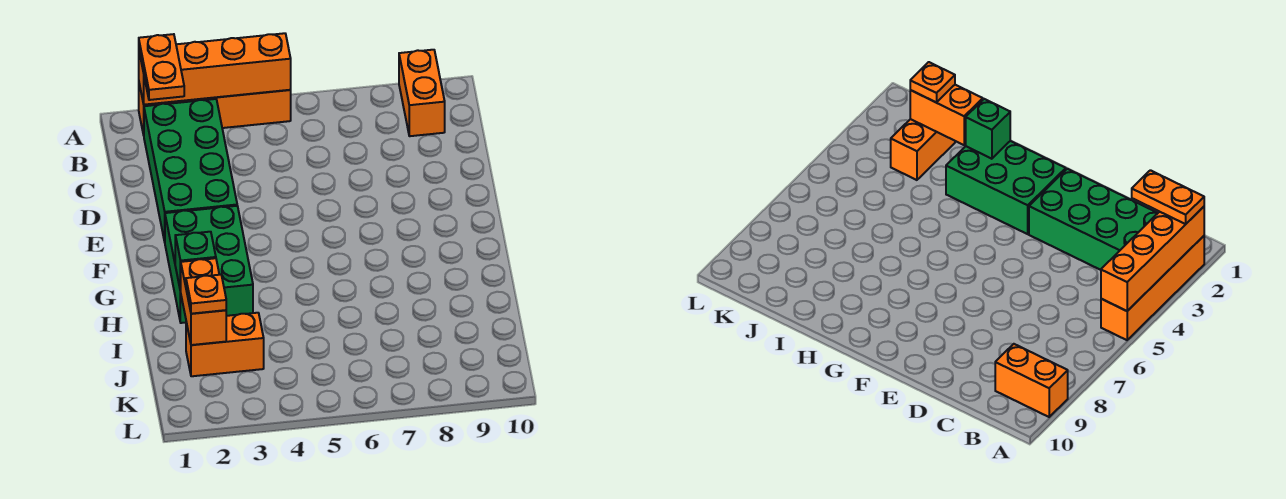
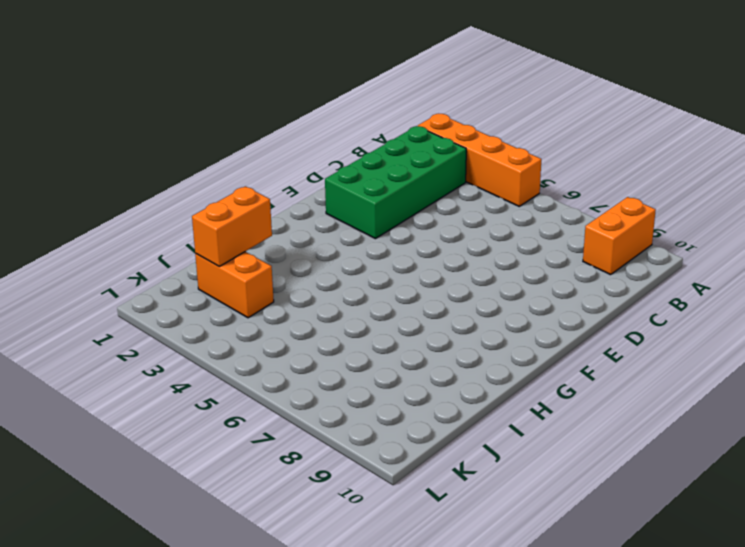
none -> green brick F2:H3 level 1
none -> orange brick A2:A5 level 2

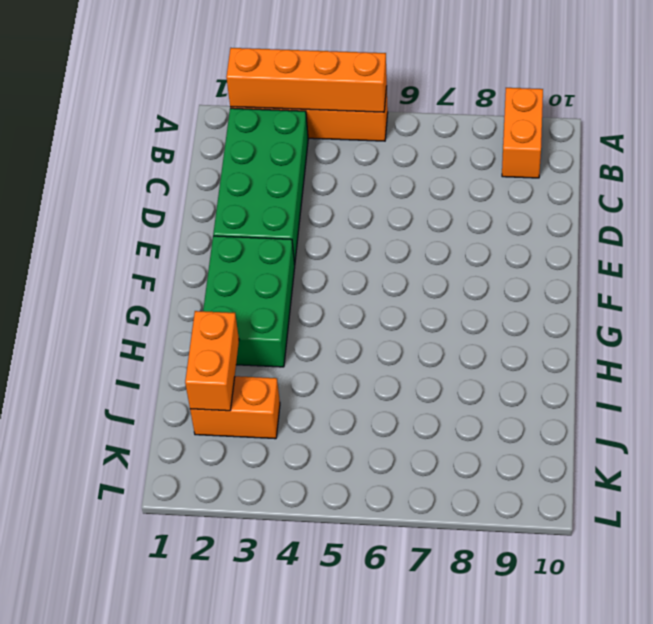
none -> green brick H2 level 2
none -> orange plate A2:B2 level 3

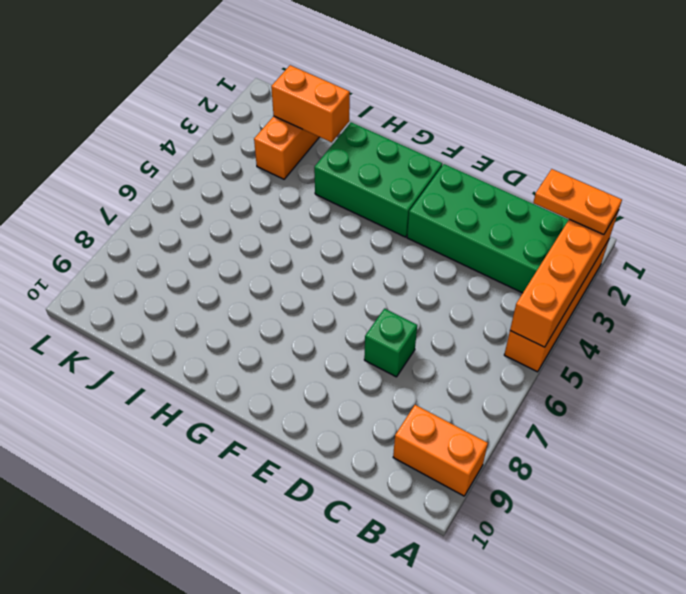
green brick D7 level 1 -> green brick H2 level 2
none -> orange plate J2 level 3

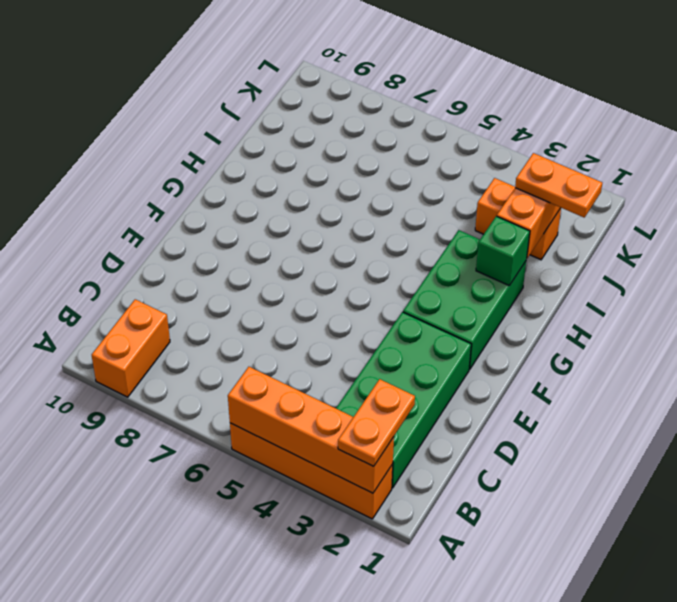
orange plate J1:J2 level 3 -> orange plate J2 level 3

